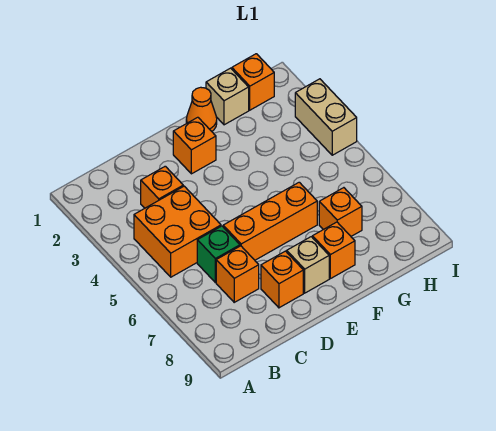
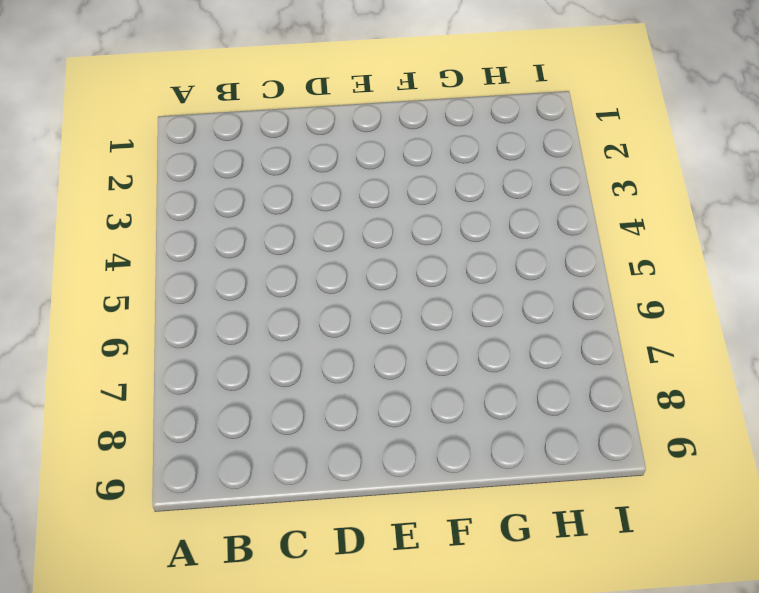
none -> orange brick B4:C5 level 1
none -> orange brick C3 level 1
none -> green brick C6 level 1

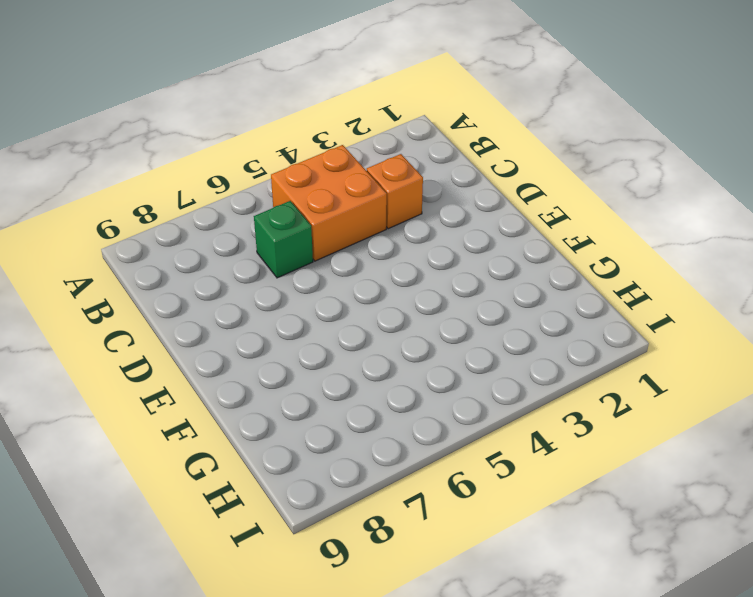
none -> orange brick C7 level 1
none -> orange brick D6:F6 level 1
none -> orange brick D8 level 1

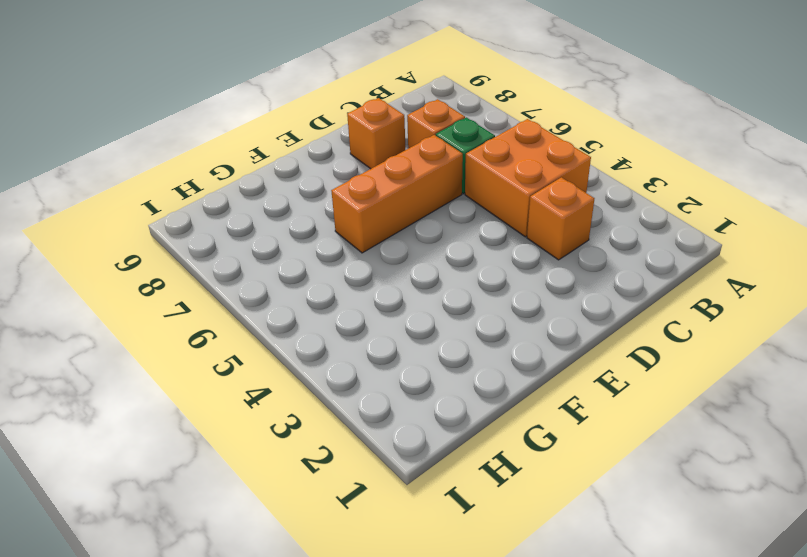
none -> orange brick E2 level 1
none -> tan brick E8 level 1
none -> orange cone F1 level 1

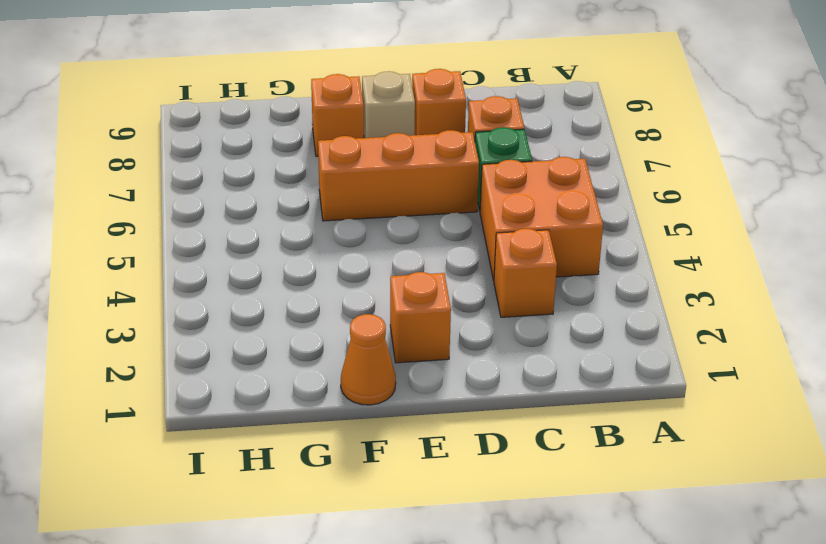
none -> tan brick G1 level 1
none -> orange brick G7 level 1
none -> orange brick H1 level 1

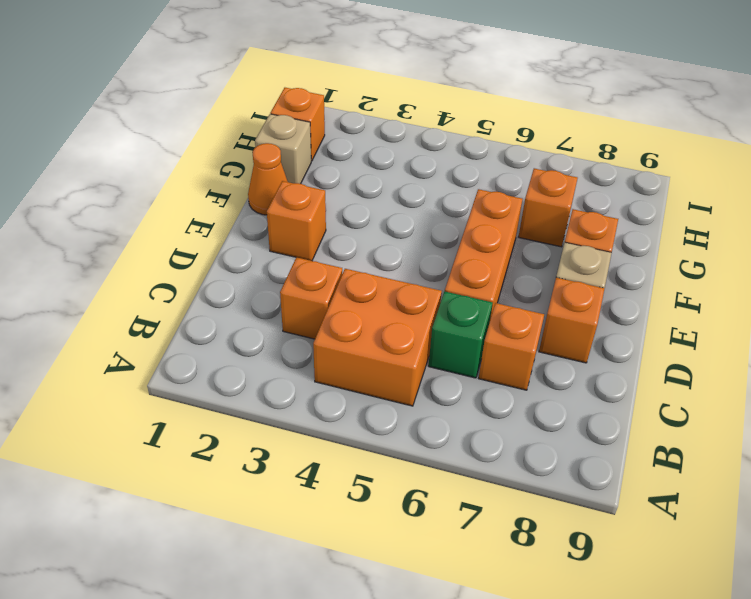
none -> tan brick I3:I4 level 1

